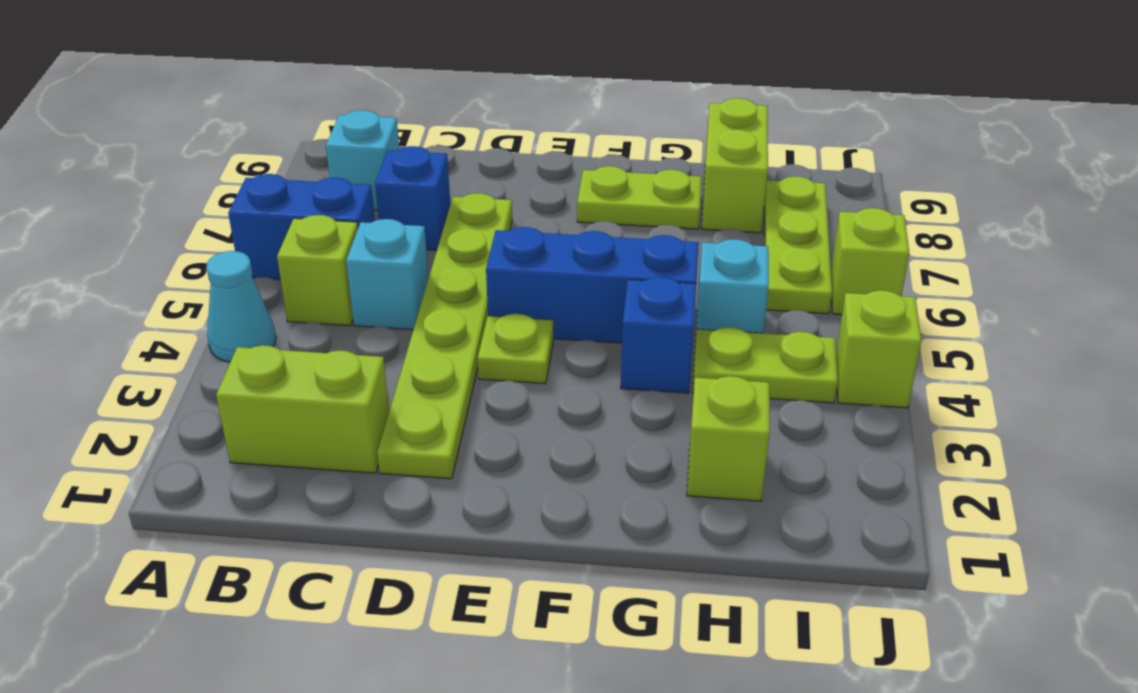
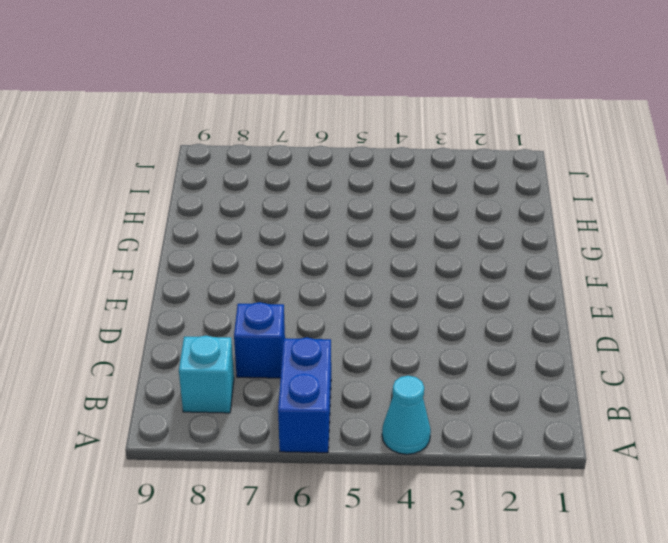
none -> lime brick B2:C2 level 1
none -> lime brick B5 level 1
none -> cyan brick C5 level 1

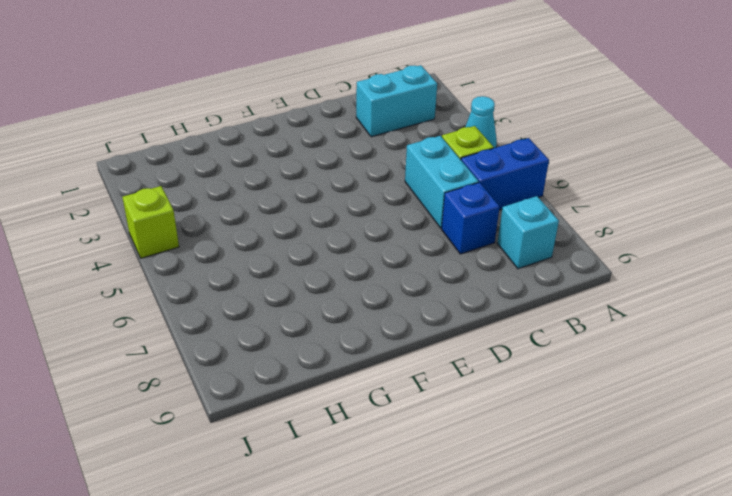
cyan brick B2:C2 level 1 -> lime brick B2:C2 level 1
cyan brick C5:C6 level 1 -> cyan brick C5 level 1
none -> lime plate D2:D7 level 1
none -> lime plate E4 level 1
none -> blue brick E5:G5 level 1

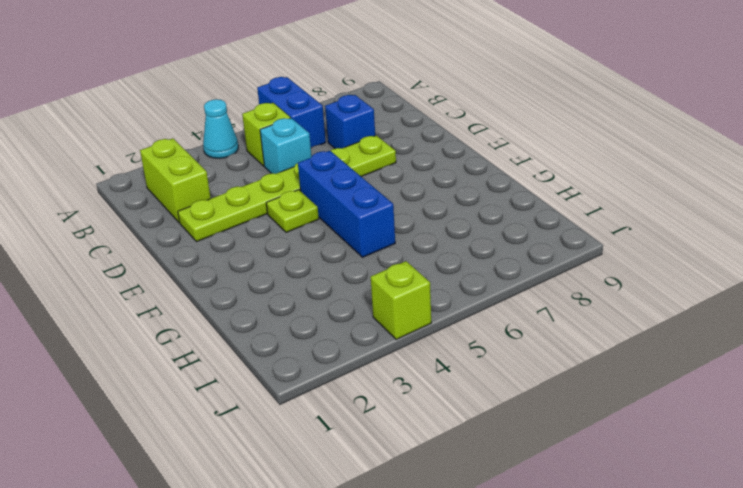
none -> cyan brick B8 level 1
none -> lime plate F8:G8 level 1
none -> blue brick G4 level 1

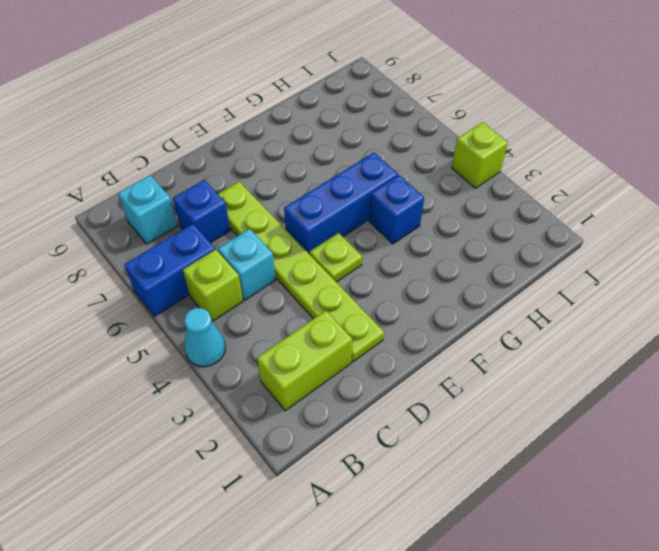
none -> lime plate F8:G8 level 1
none -> lime brick H2 level 1
none -> lime plate H4:I4 level 1

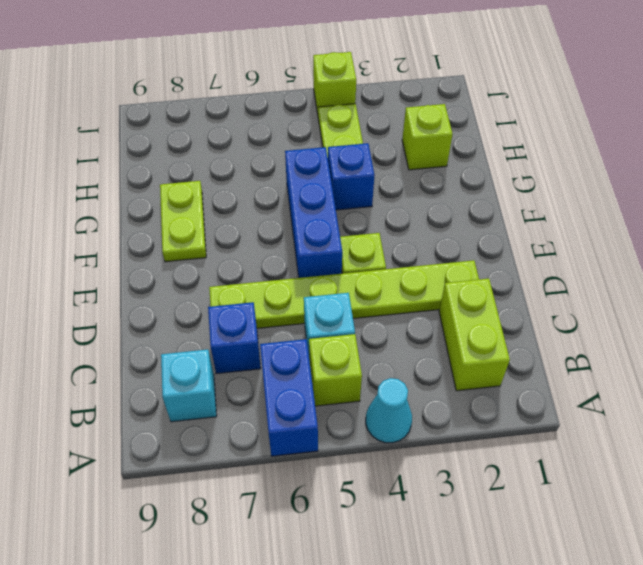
none -> cyan brick H5 level 1
none -> lime brick H8:H9 level 1
none -> lime plate I6:I8 level 1

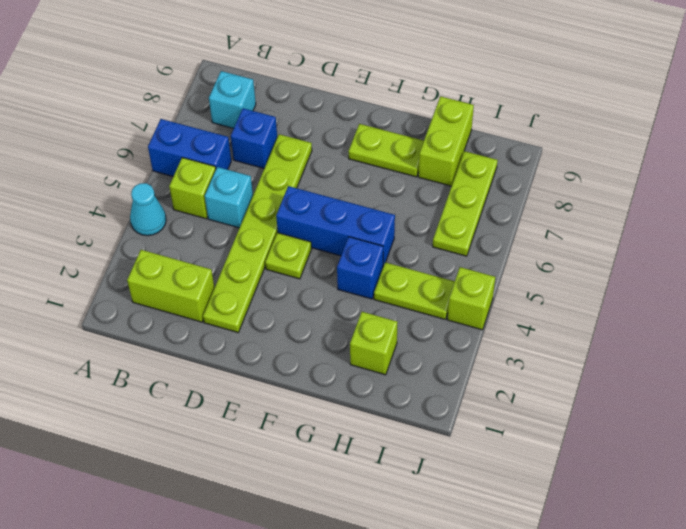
none -> cyan brick H5 level 1
none -> lime brick J6 level 1

